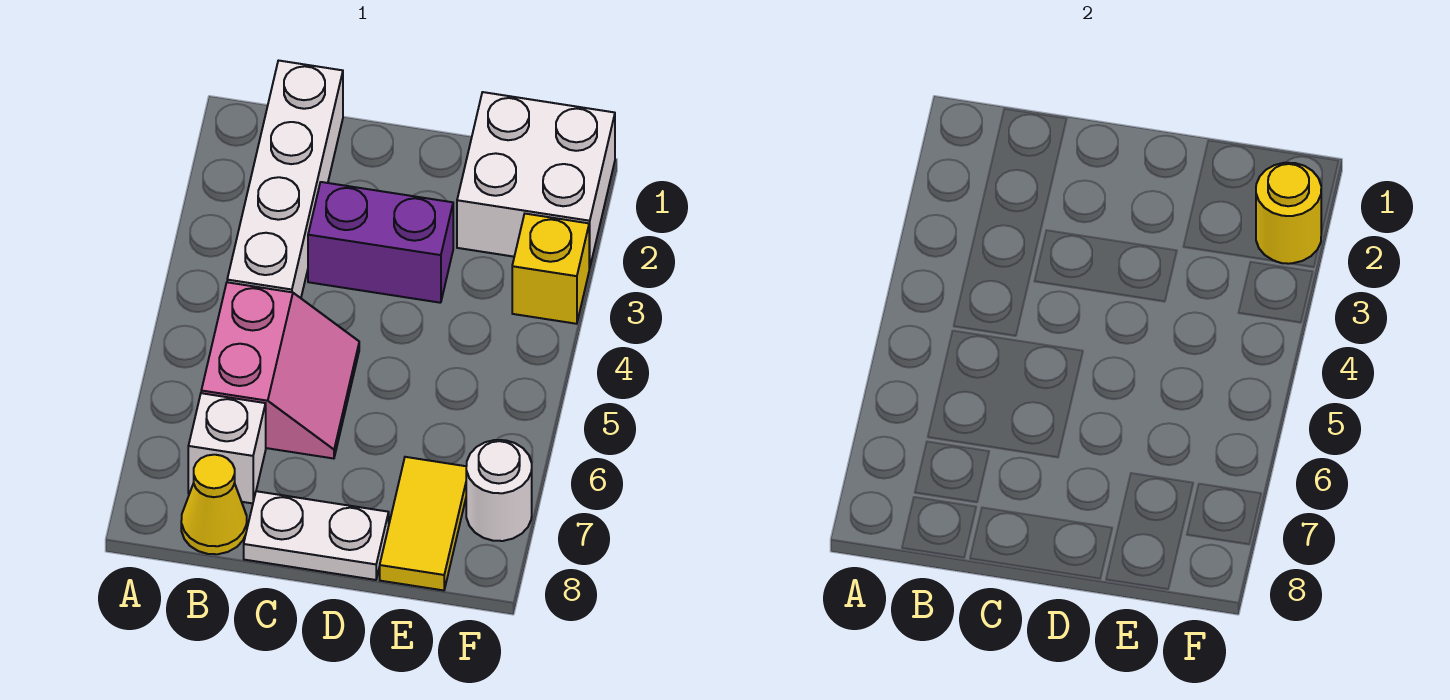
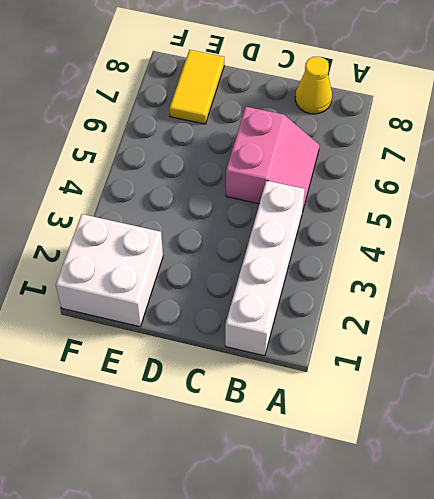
pink slope B5:C6 level 1 top C -> pink slope B5:C6 level 1 top B
none -> white brick B7 level 1
none -> purple brick C3:D3 level 1

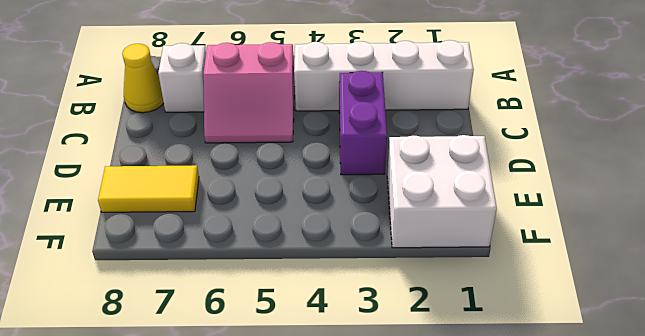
none -> white plate C8:D8 level 1
none -> yellow brick F3 level 1

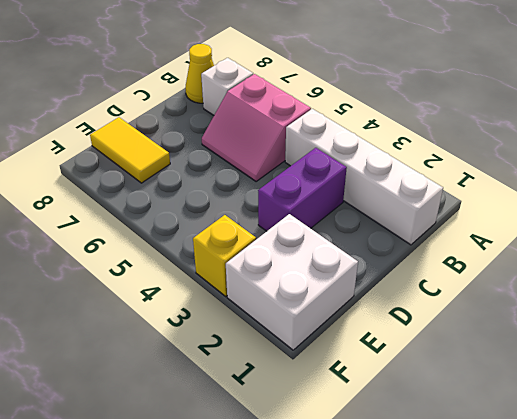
none -> white plate C8:D8 level 1
none -> white round brick F7 level 1

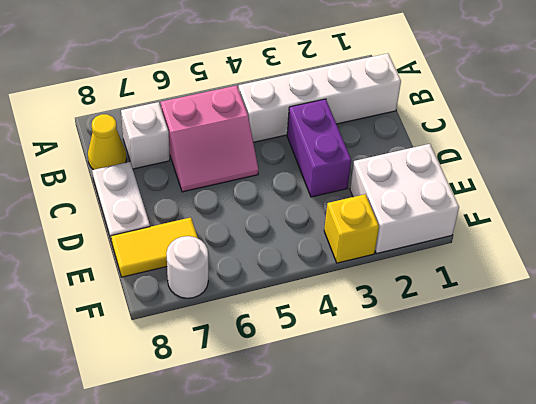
none -> yellow round brick F2 level 2

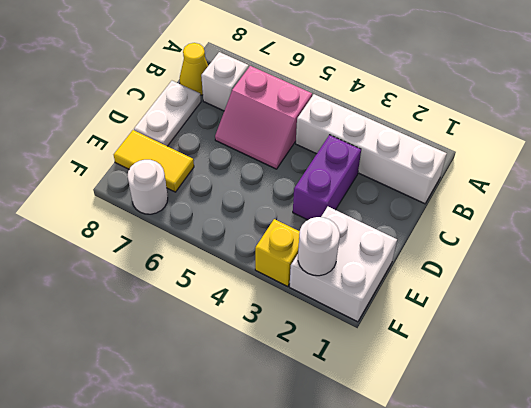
white round brick F2 level 2 -> yellow round brick F2 level 2

